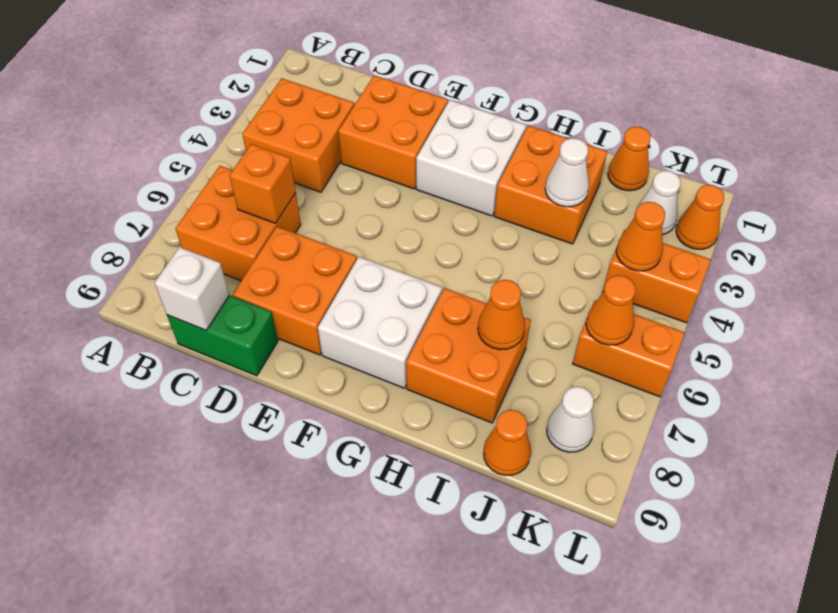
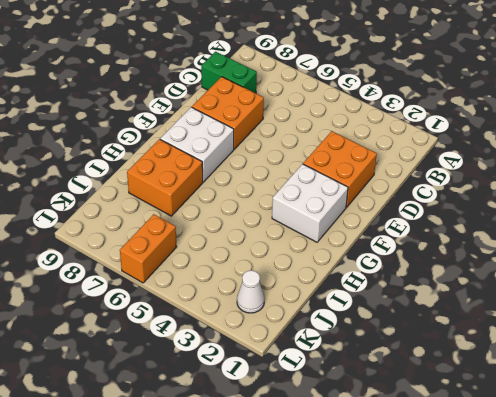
green brick C8:C9 level 1 -> green brick C9:D9 level 1
none -> orange brick B3:C4 level 1
none -> orange brick B6:C7 level 1
none -> orange brick H2:I3 level 1

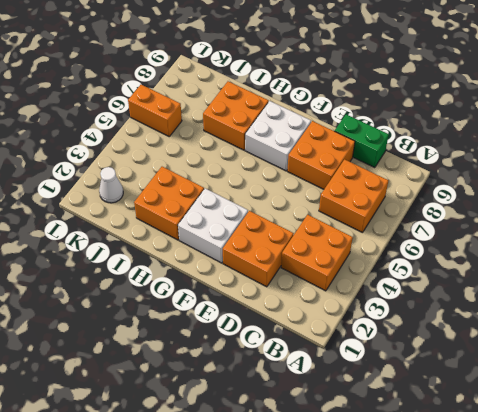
none -> orange cone J1 level 1
none -> orange cone J9 level 1
none -> orange brick K4:L4 level 1

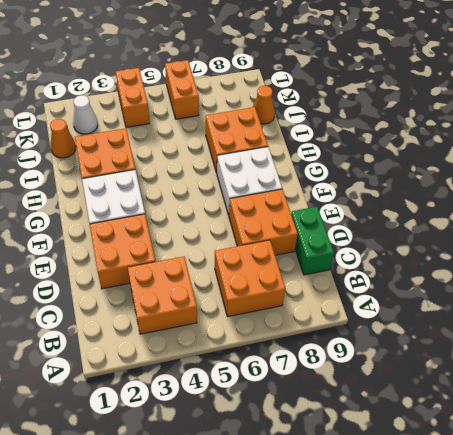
none -> white cone K8 level 1
none -> orange cone L2 level 1
none -> orange brick C6 level 2

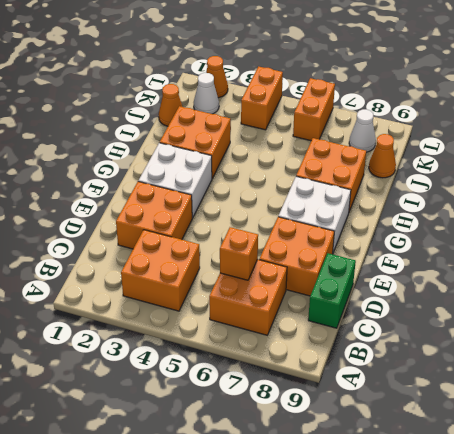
none -> white brick C9 level 2
none -> white cone I3 level 2
none -> orange cone I7 level 2

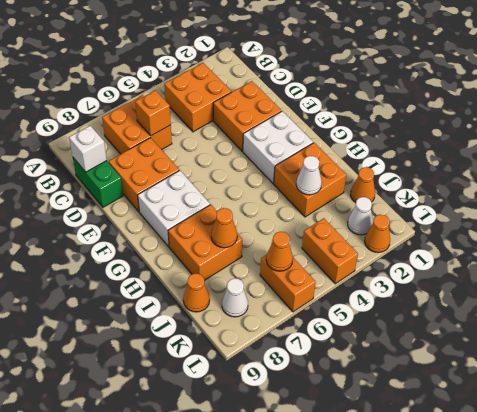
none -> orange cone K4 level 2

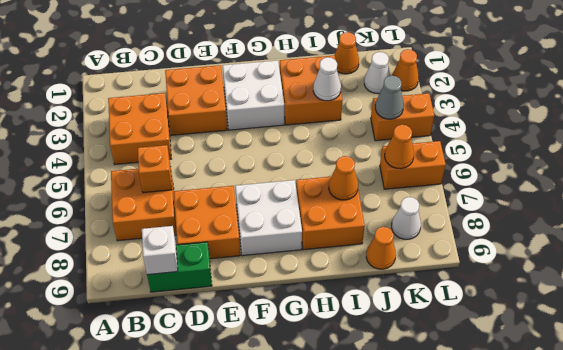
grey cone K4 level 2 -> orange cone K4 level 2

